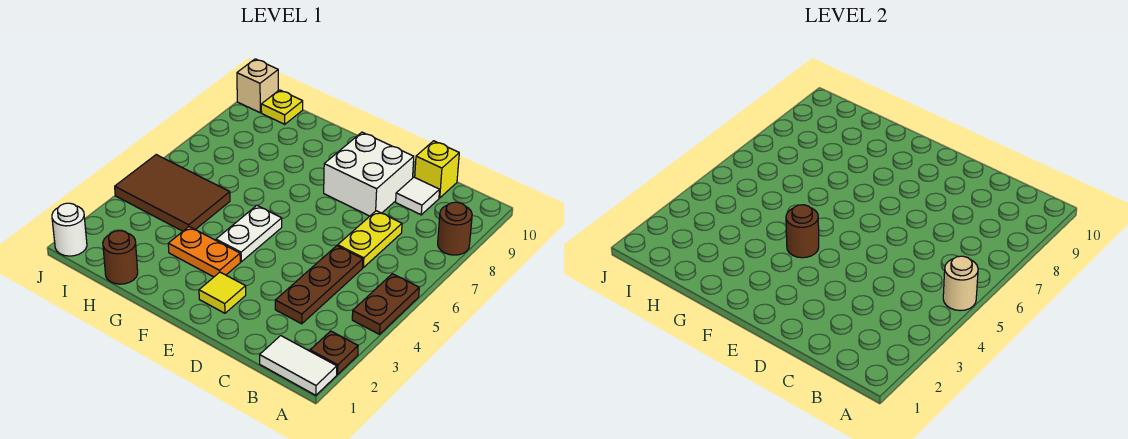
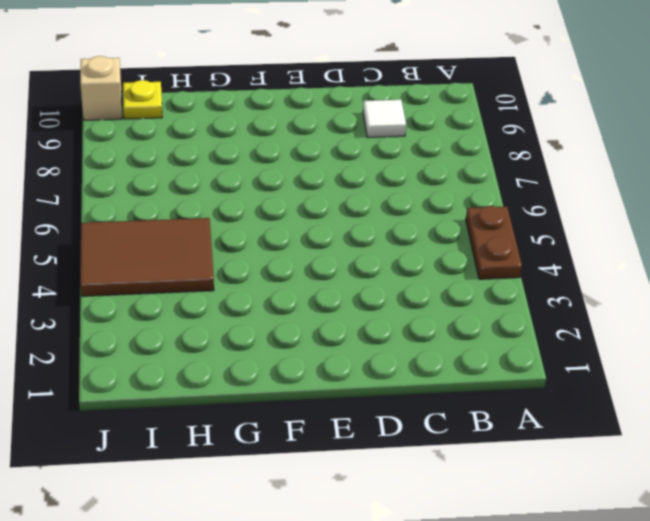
none -> white tile A1:B1 level 1
none -> brown plate A2 level 1
none -> brown round brick A8 level 1

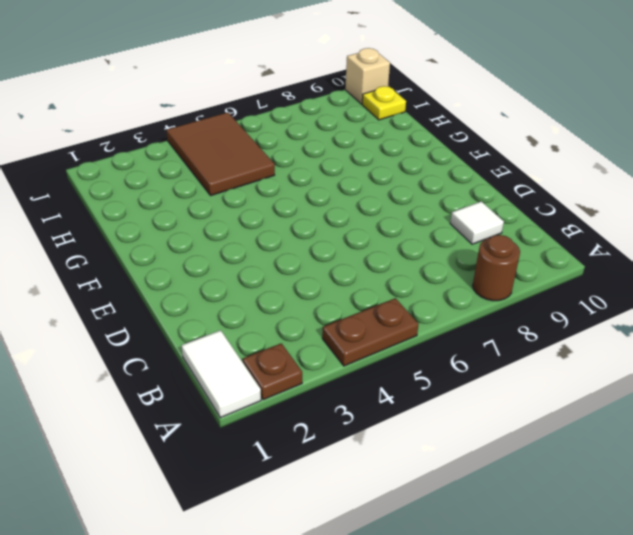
none -> brown plate C3:C5 level 1
none -> yellow plate C6:C7 level 1
none -> yellow brick C10 level 1

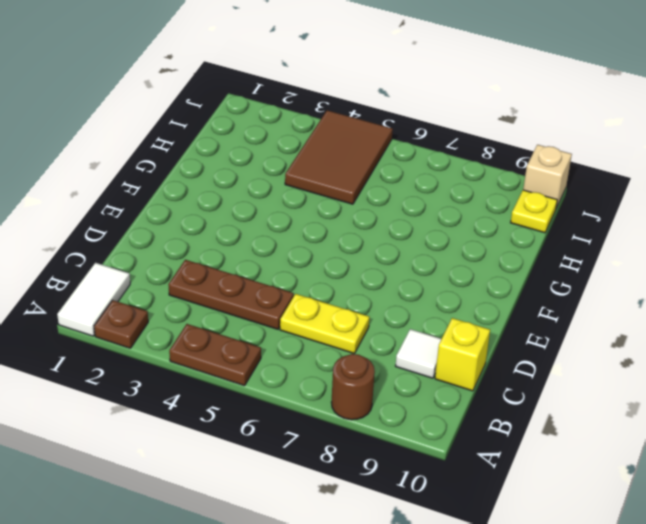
none -> white brick D8:E9 level 1
none -> yellow tile E2 level 1
none -> orange plate F3:G3 level 1

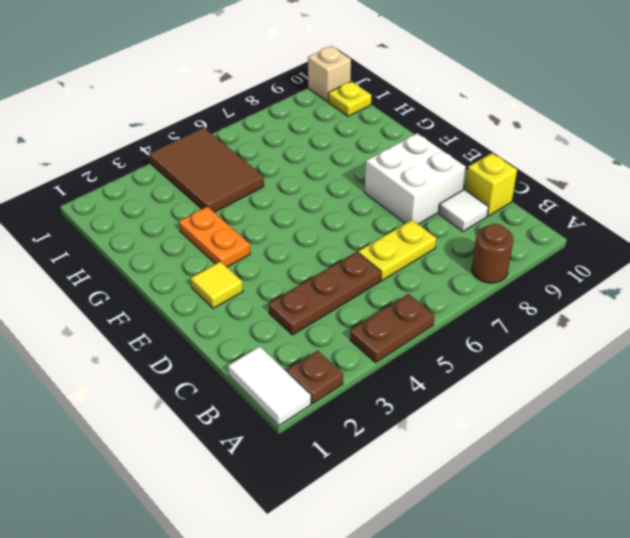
none -> white plate F4:F5 level 1
none -> brown round brick H1 level 1
none -> white round brick J1 level 1

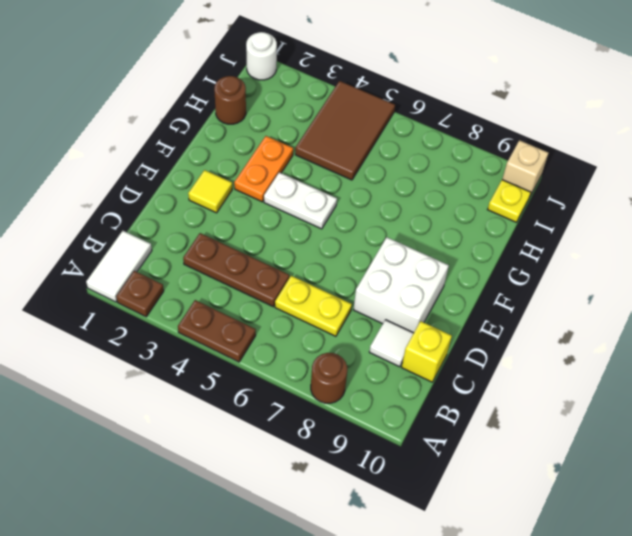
none -> tan round brick A5 level 2
none -> brown round brick F4 level 2

